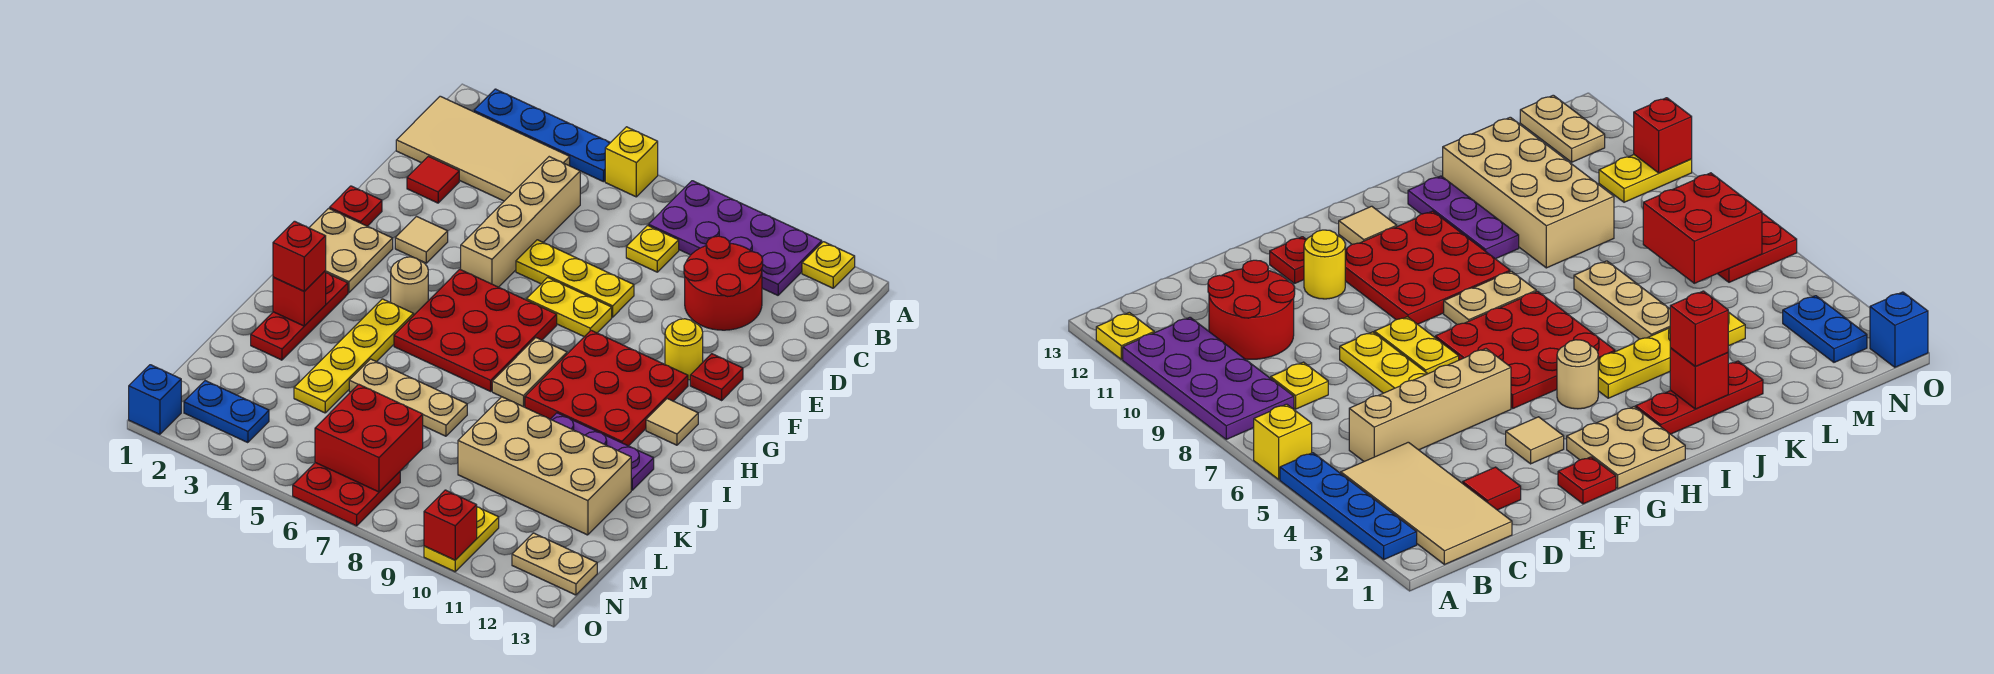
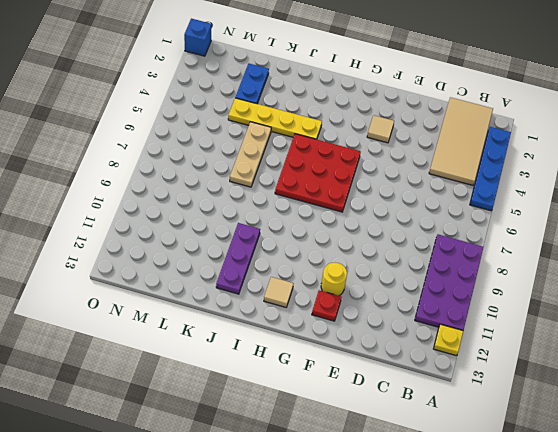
blue plate L2:L3 level 1 -> blue plate N2:N3 level 1
none -> yellow brick A6 level 1
none -> tan brick C5:F5 level 1
none -> yellow plate C8 level 1
none -> red round brick C10:D11 level 1

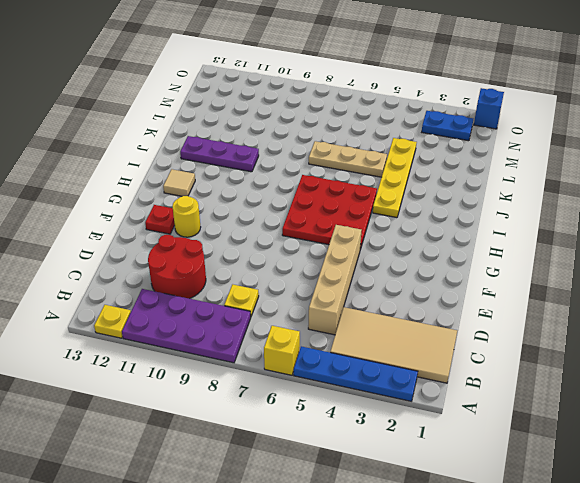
none -> red tile D2 level 1
none -> yellow plate E6:E8 level 1
none -> red plate F1 level 1
none -> tan tile F3 level 1

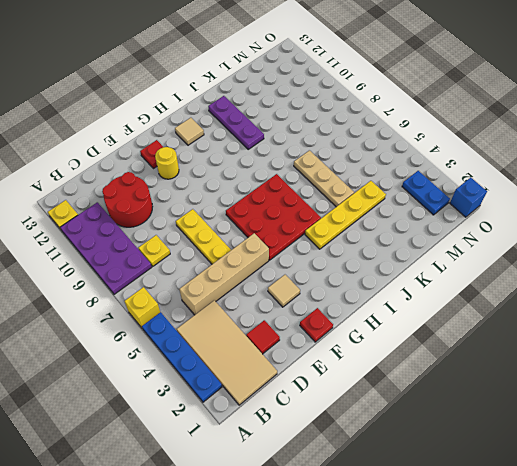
none -> yellow plate F7:F8 level 1
none -> tan plate G1:H2 level 1
none -> red plate G9:I11 level 1
none -> tan round brick H4 level 1

